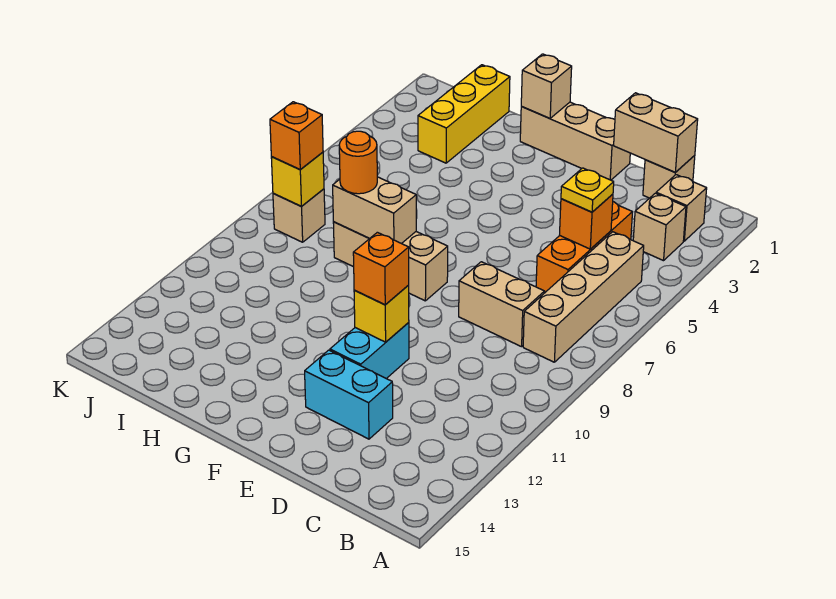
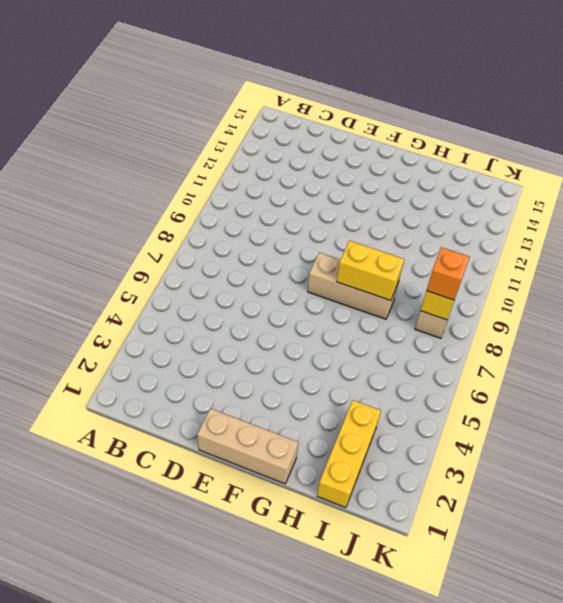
yellow brick G8:H8 level 2 -> tan brick G8:H8 level 2
none -> tan brick B2 level 1
none -> tan brick B3 level 1
none -> tan brick B5:B8 level 1

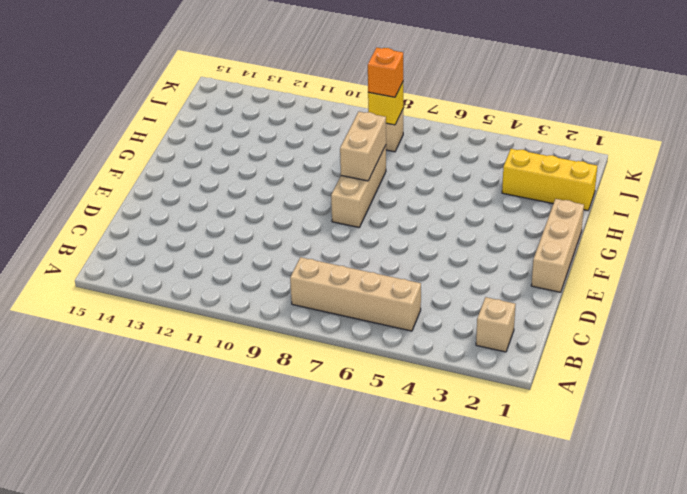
none -> tan brick B3 level 1
none -> tan brick C1 level 1
none -> orange brick C4:C6 level 1

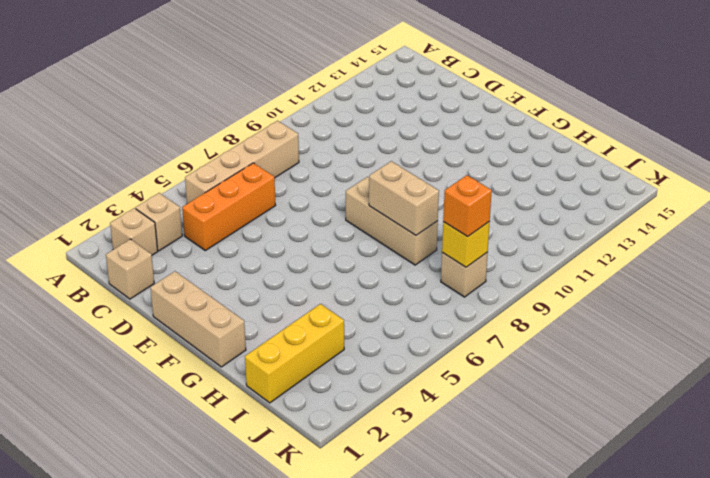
none -> tan brick C8:D8 level 1
none -> cyan brick D13:E13 level 1
none -> cyan brick E11:E12 level 1

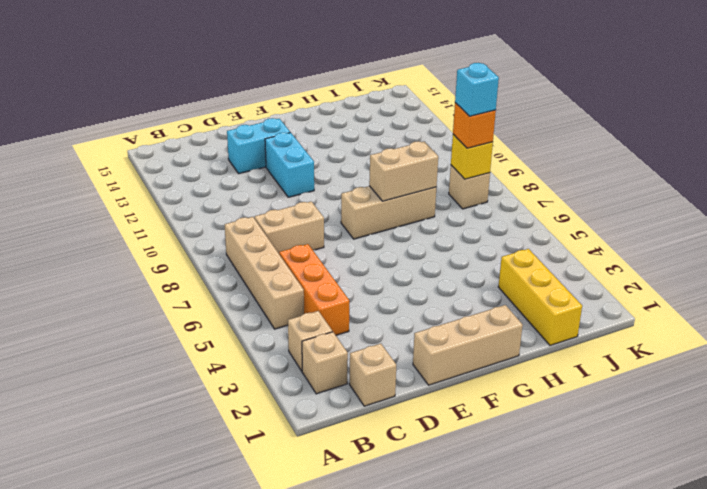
cyan brick J8 level 4 -> none
none -> tan brick C1:D1 level 2
none -> orange brick C5 level 2
none -> yellow brick E11 level 2

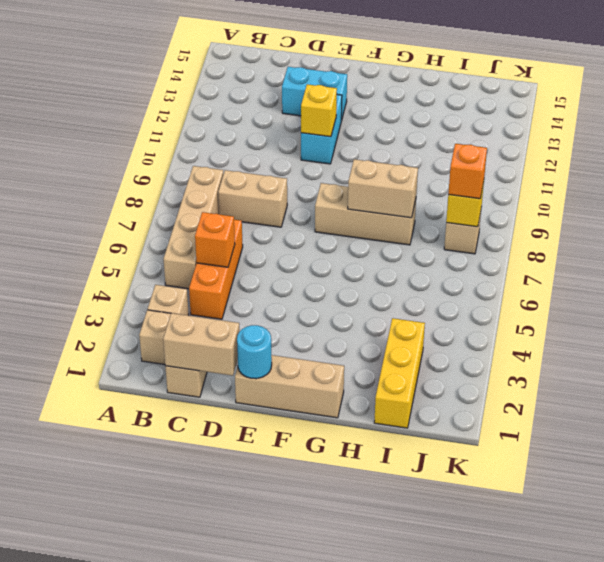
cyan round brick E1 level 2 -> none
none -> tan brick G1 level 2
none -> yellow plate C5 level 3
none -> orange brick E11 level 3

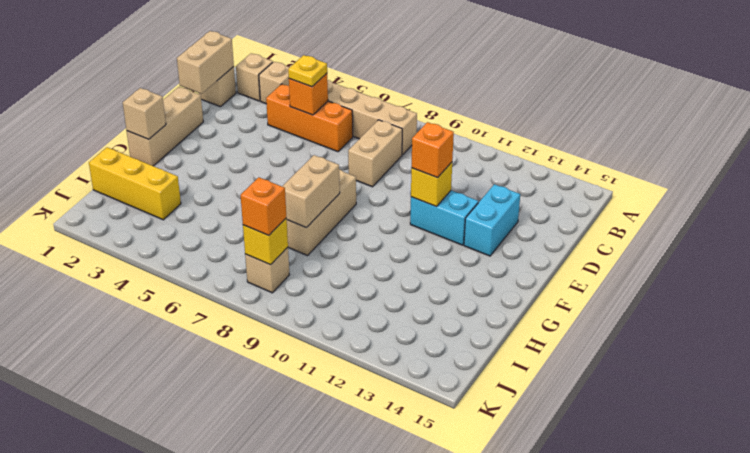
none -> orange round brick H8 level 3

